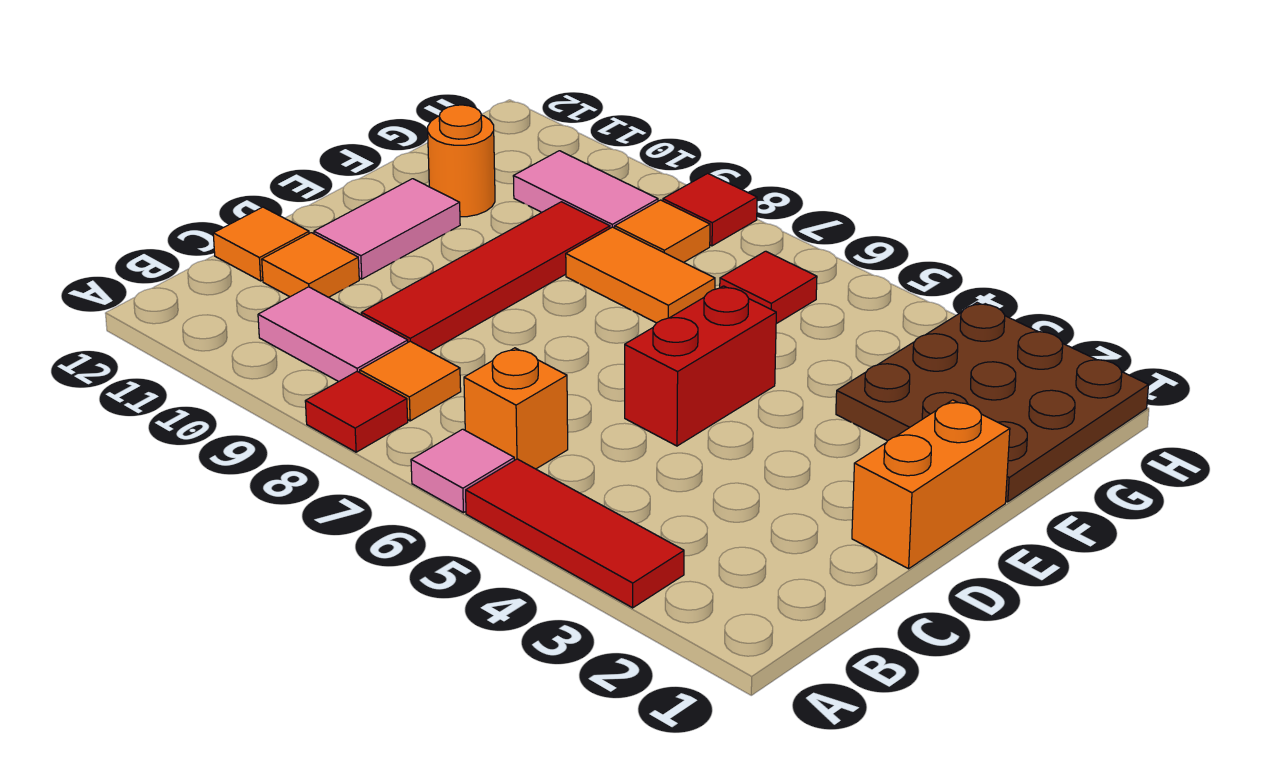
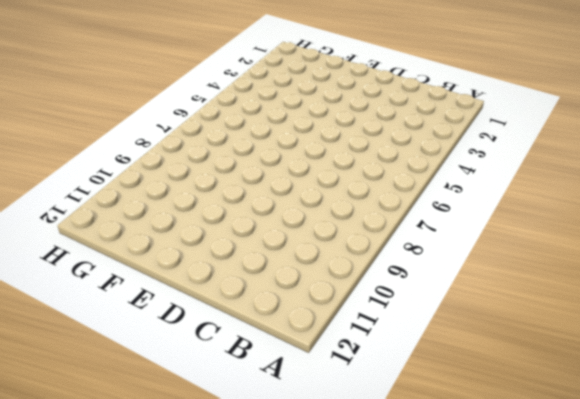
none -> red tile A3:A5 level 1
none -> pink tile A6 level 1
none -> red tile A8 level 1

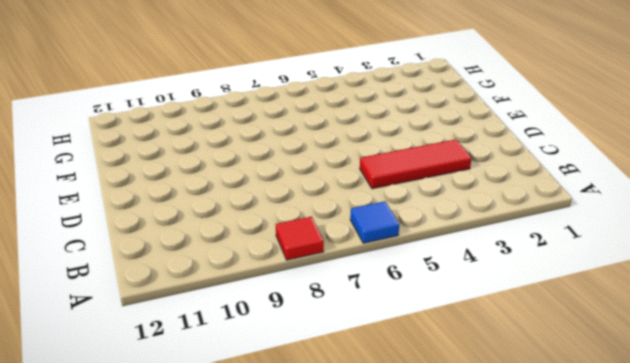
blue tile A6 level 1 -> pink tile A6 level 1
red tile C3:C5 level 1 -> red tile A3:A5 level 1
none -> orange brick B6 level 1
none -> orange tile B8 level 1
none -> pink tile B9:B10 level 1

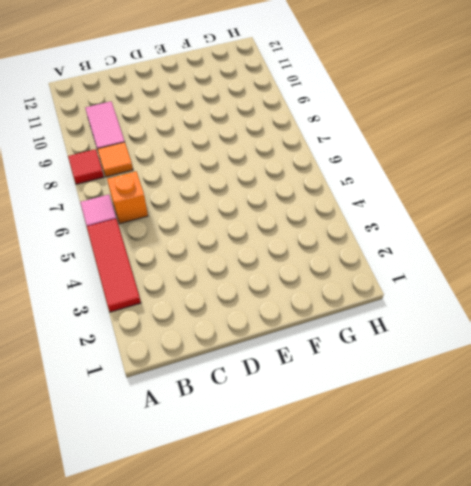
none -> red tile C9:F9 level 1
none -> orange tile C11 level 1
none -> orange tile C12 level 1

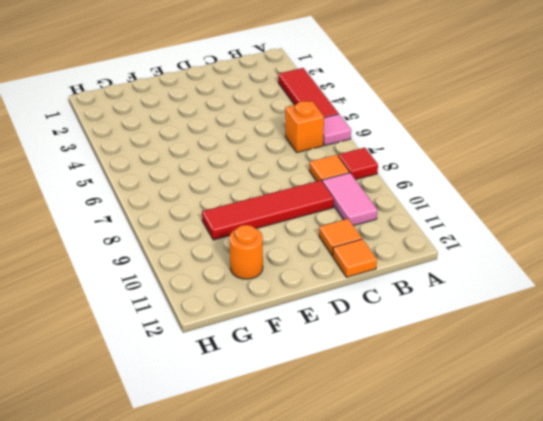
none -> orange brick D1:E1 level 1
none -> red brick D5:E5 level 1
none -> pink tile D11:E11 level 1

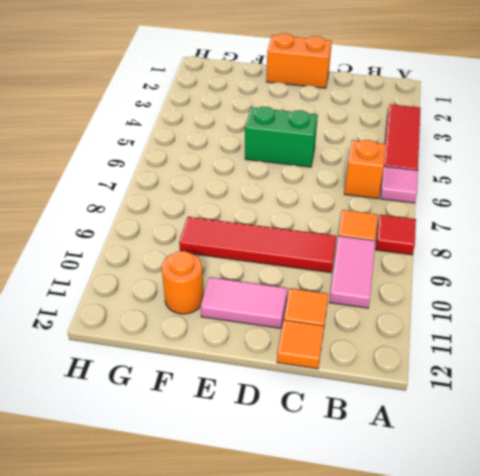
green brick D5:E5 level 1 -> red brick D5:E5 level 1
none -> brown plate F1:H3 level 1
none -> orange tile F7:F8 level 1
none -> red tile G6 level 1

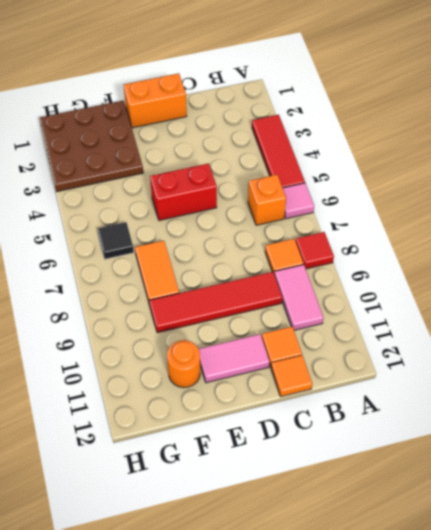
black tile G6 level 1 -> red tile G6 level 1
none -> orange tile G8 level 1
none -> pink tile G9:G10 level 1
none -> red tile H8 level 1

